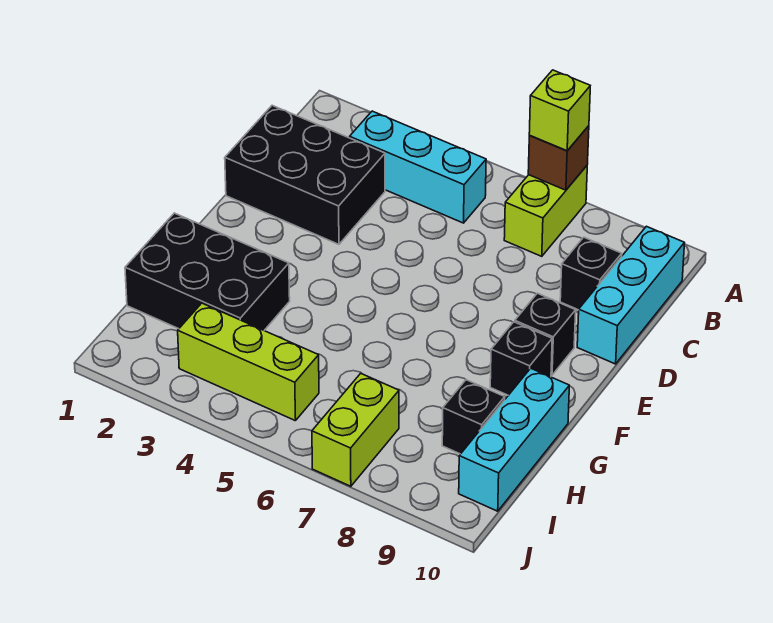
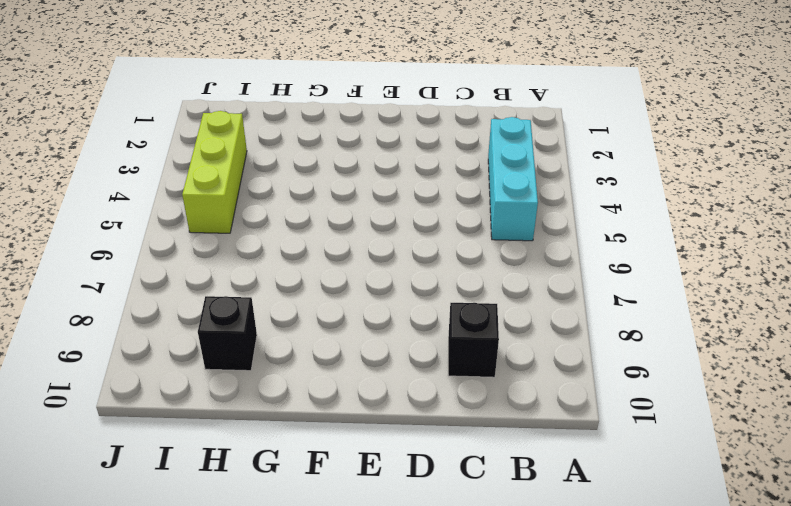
none -> lime brick A7:B7 level 1
none -> cyan brick B10:D10 level 1
none -> black brick C1:D3 level 1

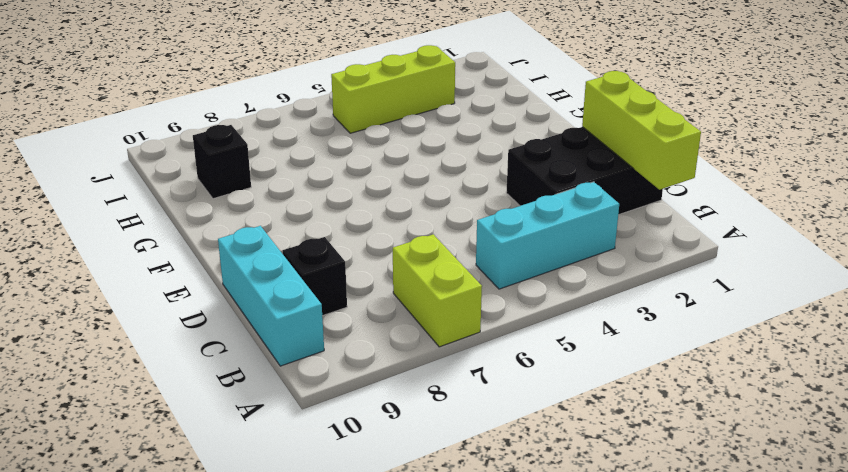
lime brick B1:D1 level 2 -> none
none -> black brick E9 level 1
none -> black brick F9 level 1
none -> black brick G1:H3 level 1

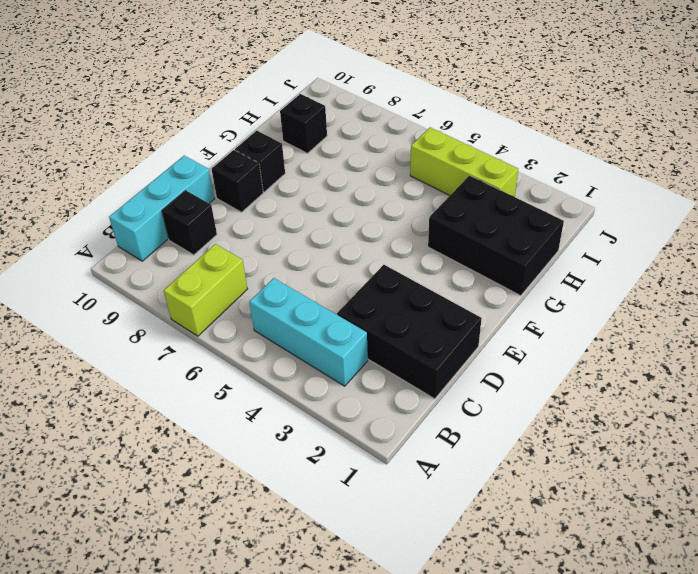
none -> cyan brick G10:I10 level 1
none -> lime brick I7:J7 level 1
none -> brown brick A7 level 2

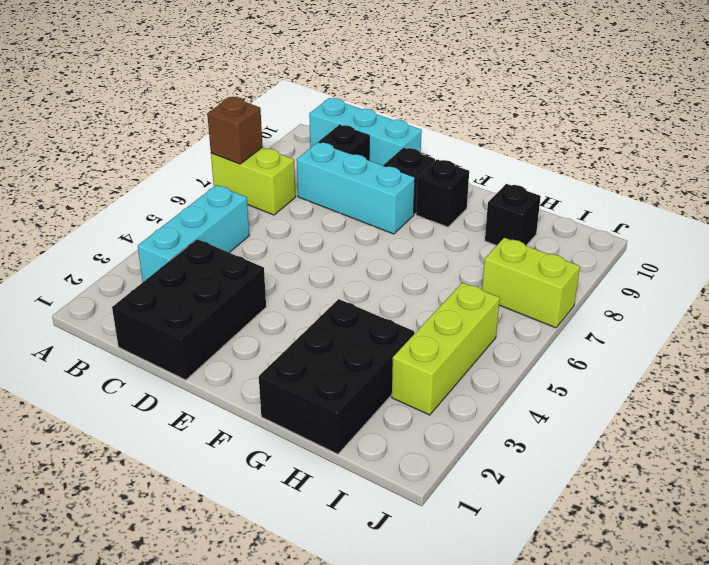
cyan brick C8:E8 level 1 -> cyan brick G10:I10 level 1
none -> lime brick A7 level 3

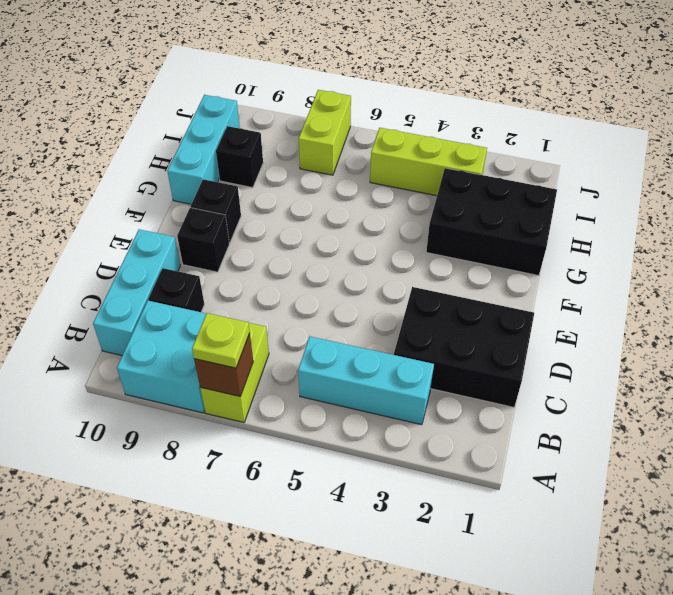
lime plate A7 level 3 -> lime brick A7 level 3
cyan brick A8:B9 level 1 -> none

